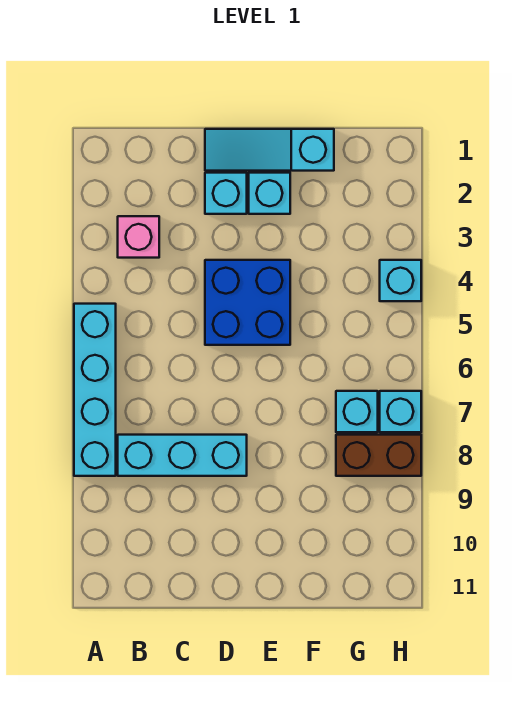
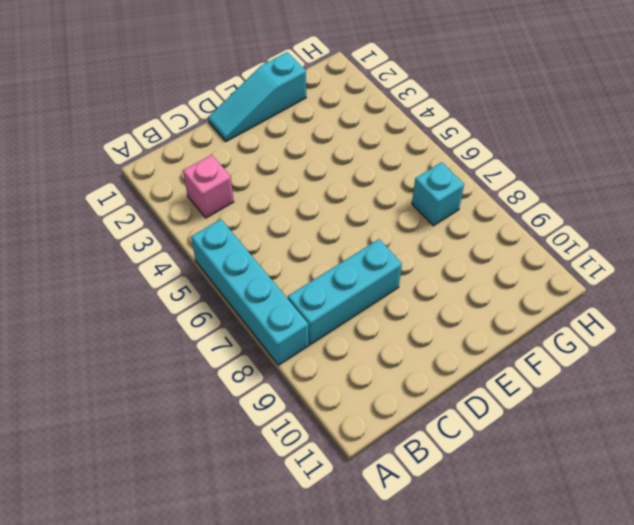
none -> cyan brick D2 level 1
none -> blue brick D4:E5 level 1

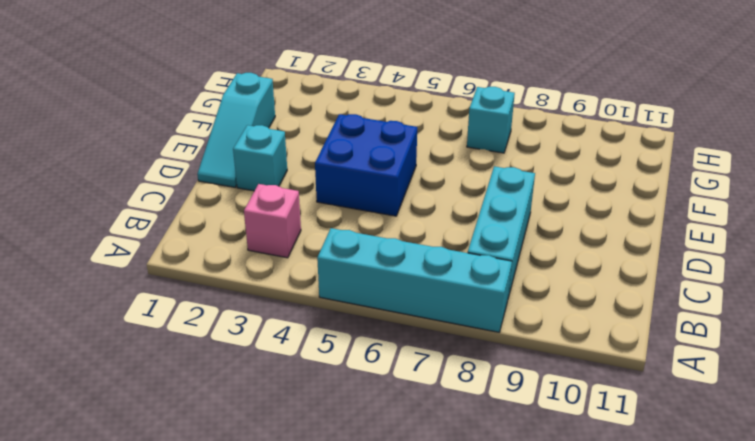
none -> cyan brick E2 level 1
none -> brown brick G8:H8 level 1

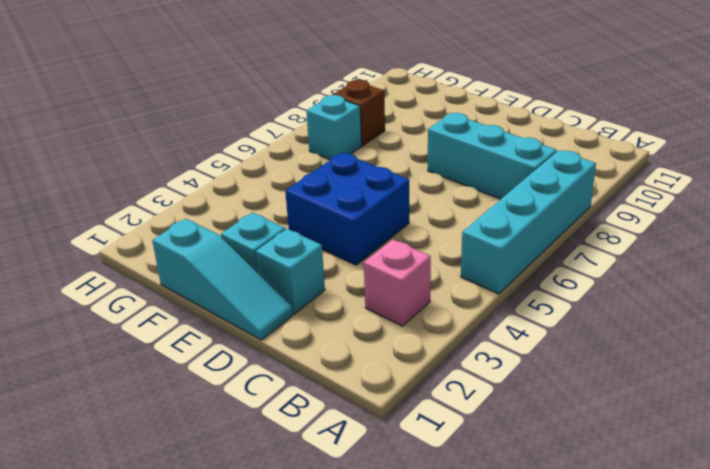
brown brick G8 level 1 -> brown brick G8:H8 level 1
none -> cyan brick H4 level 1
none -> cyan brick H7 level 1

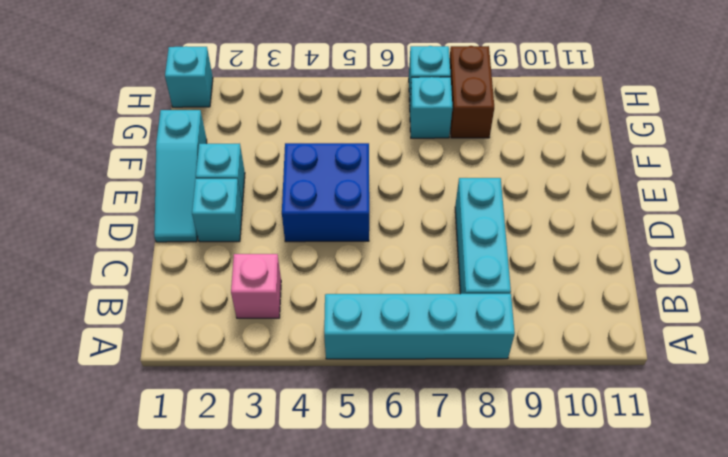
cyan brick H1 level 1 -> cyan brick H4 level 1

